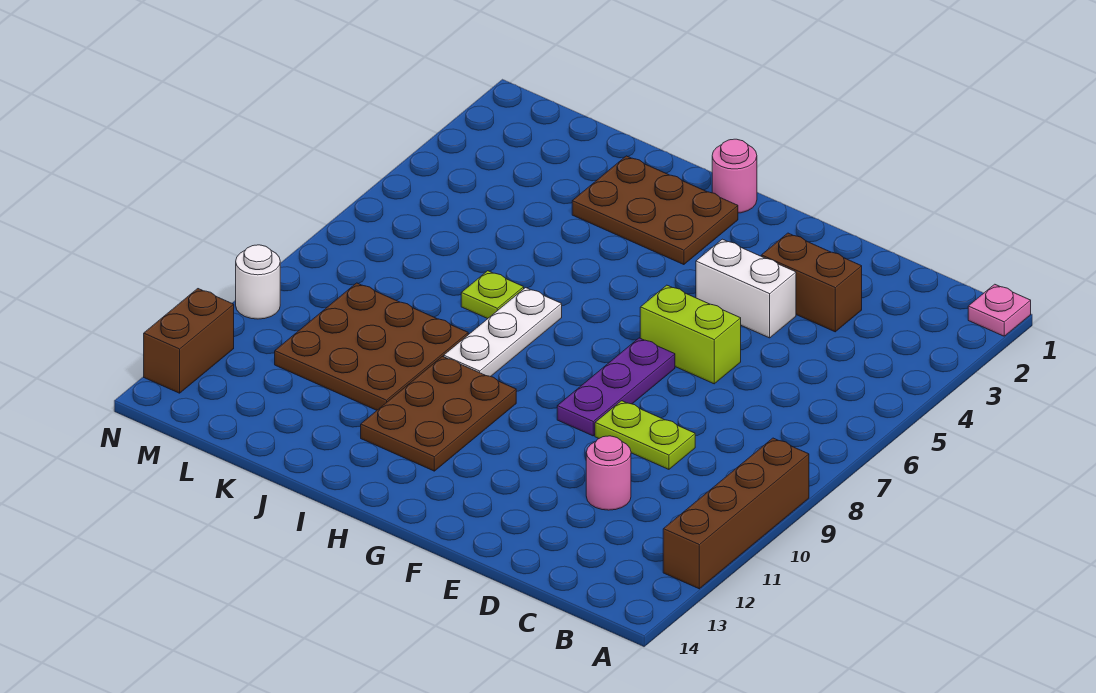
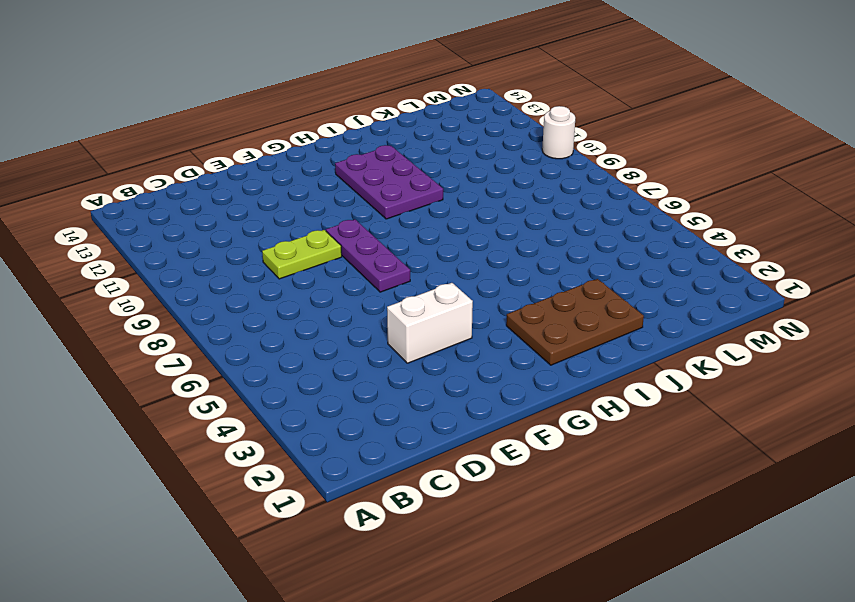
purple plate H10:I12 level 1 -> brown plate H10:I12 level 1
none -> pink plate A1 level 1
none -> brown brick A9:A12 level 1
none -> brown brick D3:E3 level 1

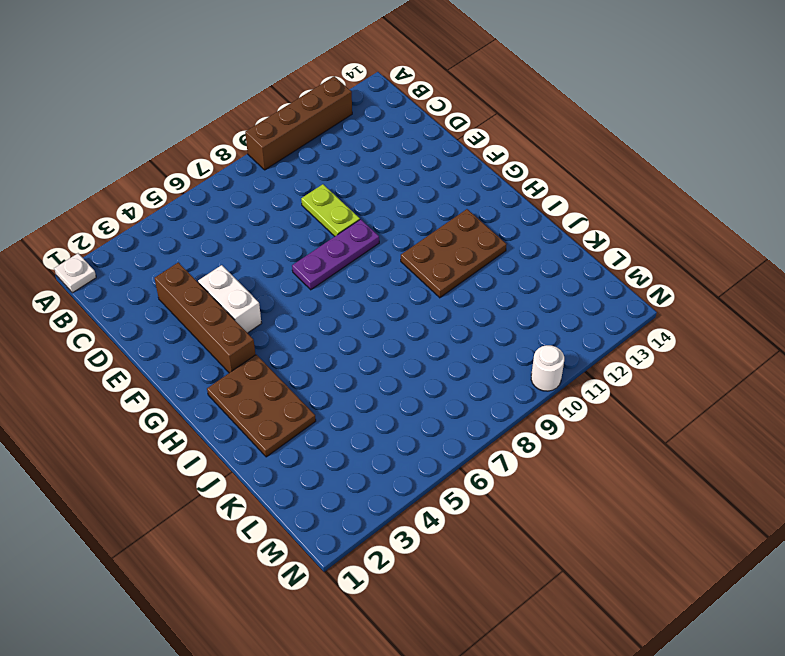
white plate A1 level 1 -> pink plate A1 level 1
brown brick D3:G3 level 1 -> brown brick D3:E3 level 1
none -> pink round brick D11 level 1
none -> lime brick E6:F6 level 1
none -> pink round brick H1 level 1

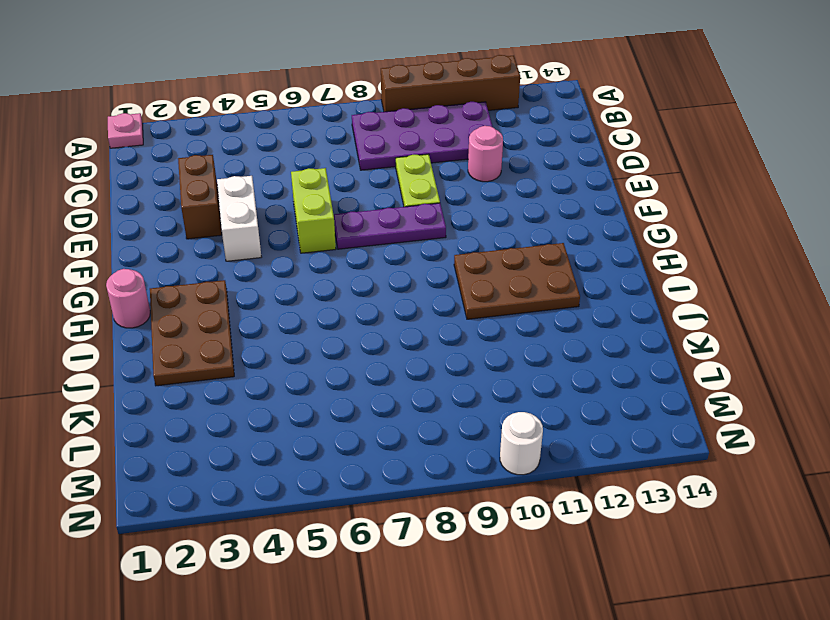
purple plate B8:C11 level 1 -> none
none -> white plate I7:I9 level 1
none -> lime plate J7 level 1
none -> brown plate J9:L11 level 1

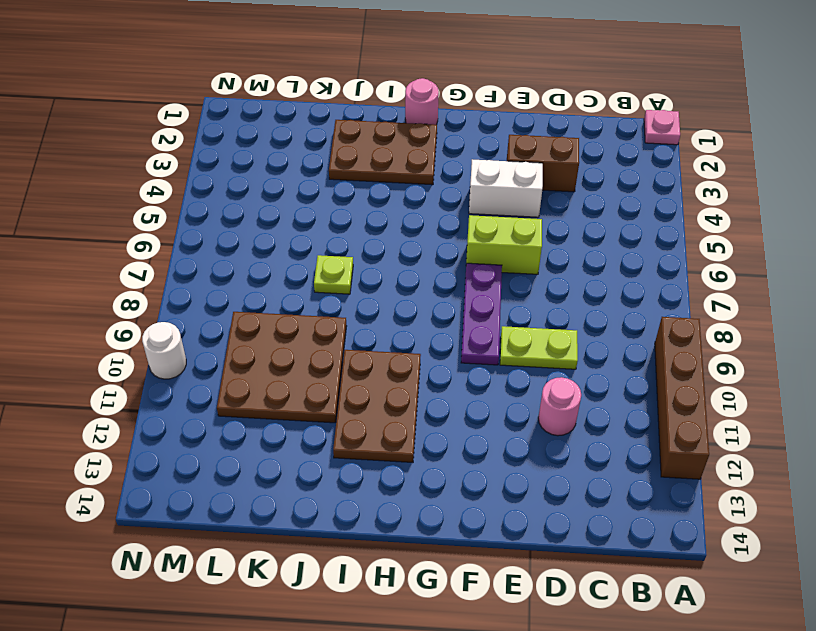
none -> white plate I7:I9 level 1
none -> brown brick N12:N13 level 1

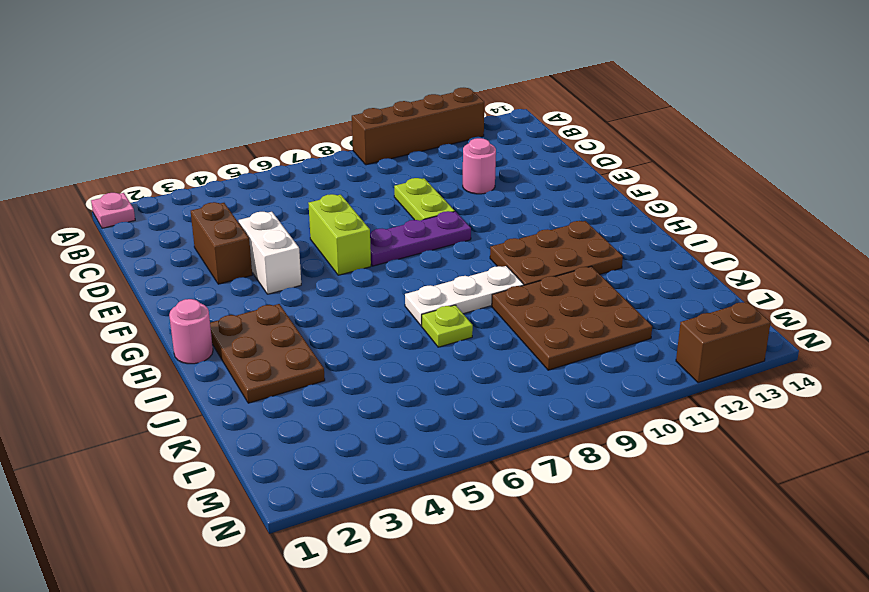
none -> white round brick N10 level 1

